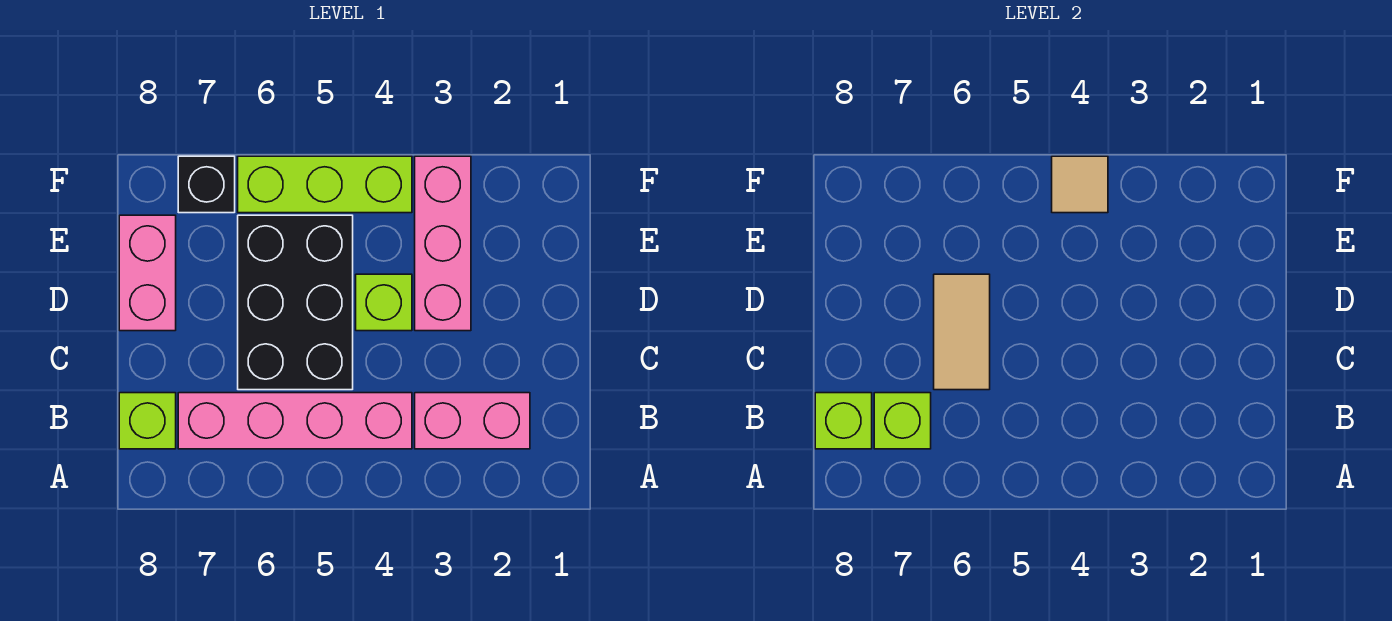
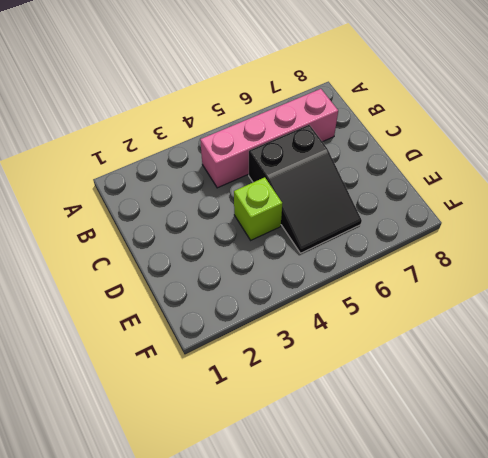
black slope C5:E6 level 1 top C -> black brick C5:E6 level 1
none -> pink brick B2:B3 level 1
none -> lime brick B8 level 1
none -> pink brick D3:F3 level 1

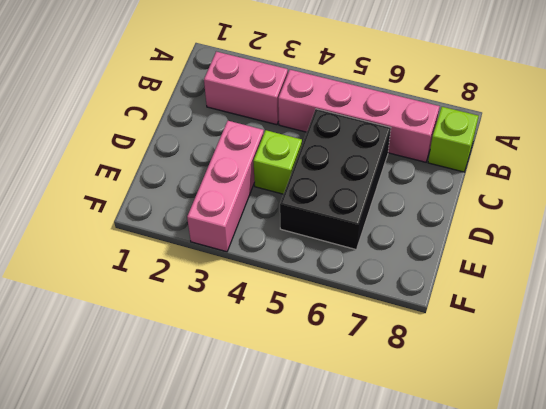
none -> pink brick D8:E8 level 1
none -> lime brick F4:F6 level 1
none -> black brick F7 level 1

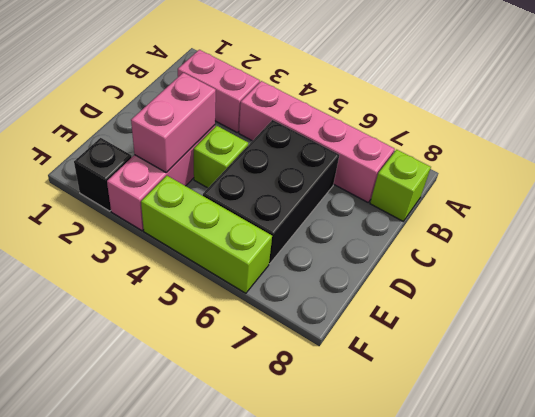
pink brick D3:E3 level 2 -> pink brick D8:E8 level 1
black brick F2 level 1 -> black brick F7 level 1
none -> lime brick B7 level 2
none -> lime brick B8 level 2
none -> tan tile C6:D6 level 2

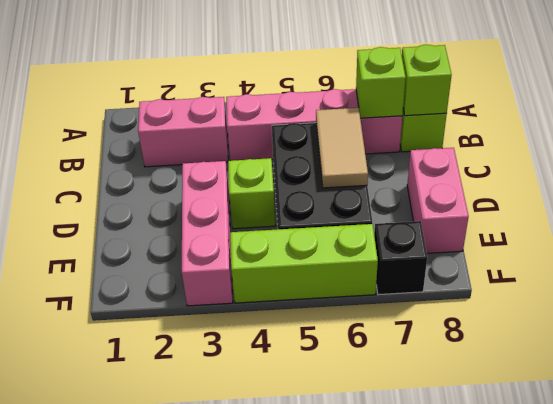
none -> tan tile F4 level 2

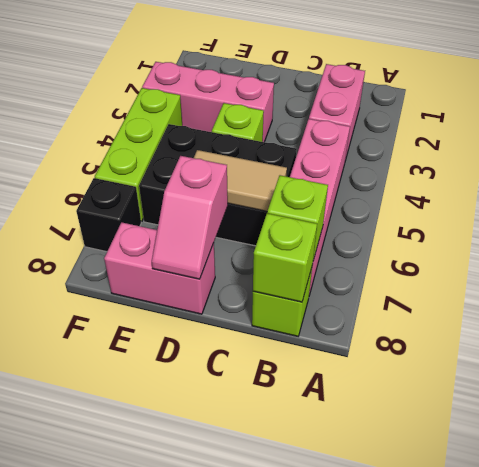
pink slope D7:D8 level 2 top 7 -> none
none -> tan tile F4 level 2

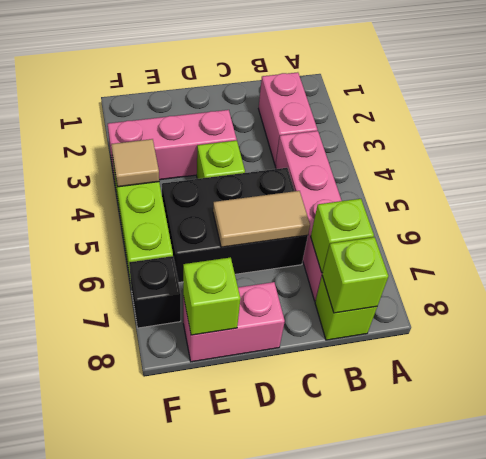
lime brick E8 level 2 -> none

